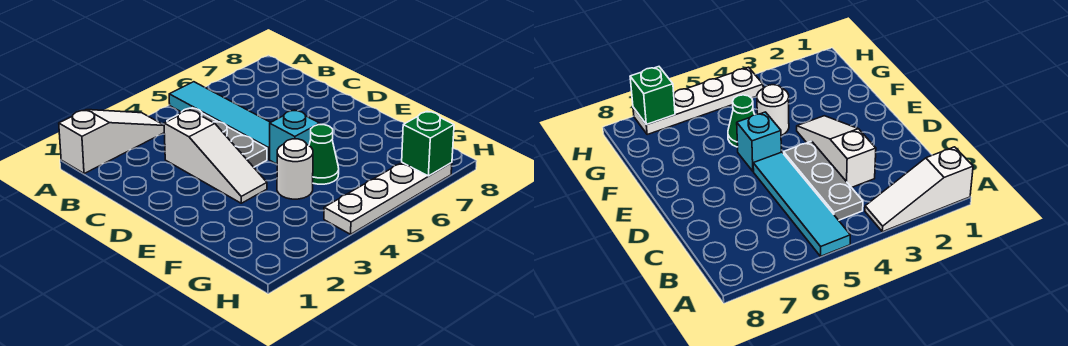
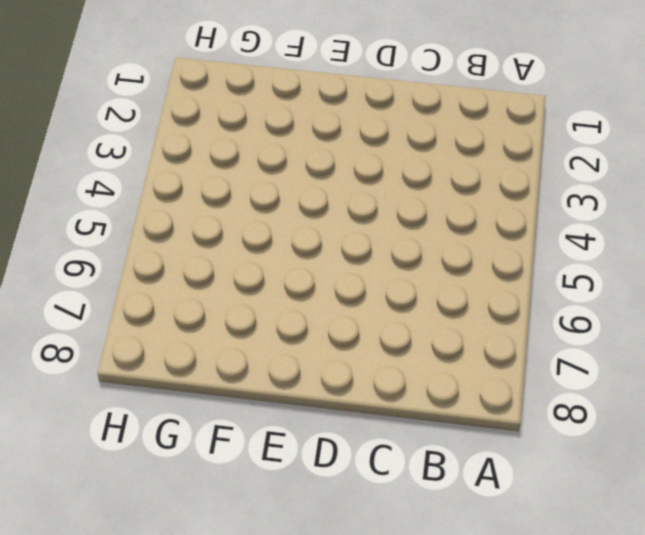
none -> white slope A1:A3 level 1 top 1
none -> cyan tile A5:D5 level 1

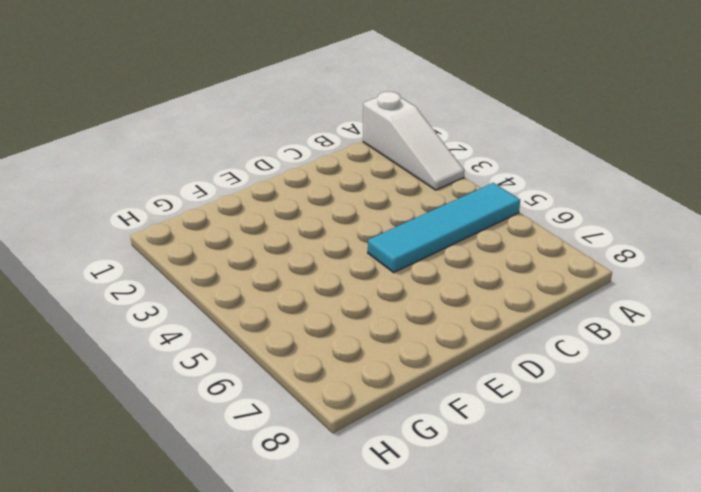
none -> grey plate B4:D4 level 1
none -> white slope C3:E3 level 1 top C

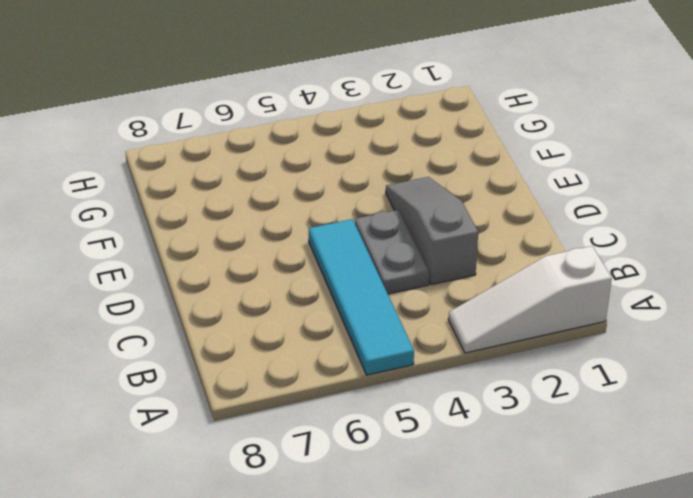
grey slope C3:E3 level 1 top C -> white slope C3:E3 level 1 top C
grey plate C4:D4 level 1 -> grey plate B4:D4 level 1
none -> cyan brick E5 level 1
none -> white round brick F4 level 1

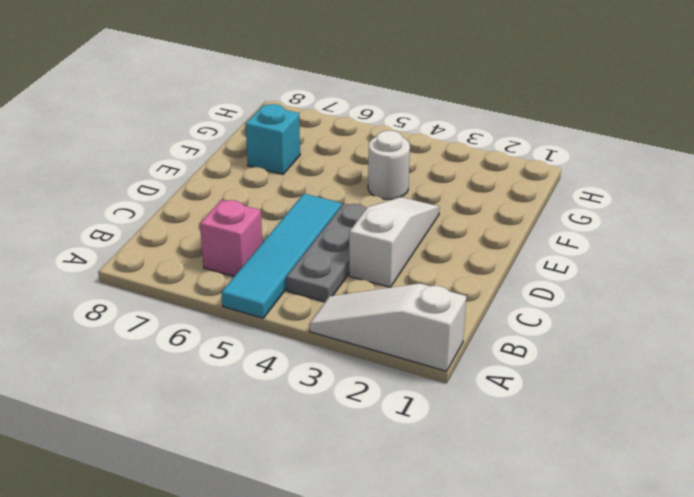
pink brick B6 level 1 -> none
cyan brick F7 level 1 -> cyan brick E5 level 1
none -> green cone F5 level 1
none -> white plate H4:H7 level 1

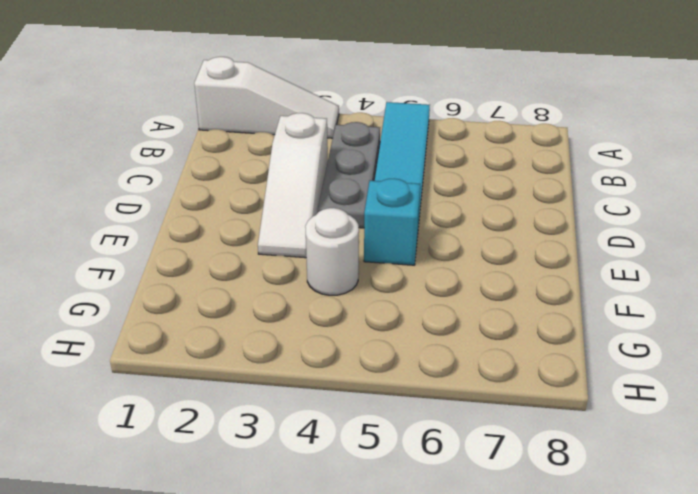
none -> green cone F5 level 1
none -> white plate H4:H7 level 1

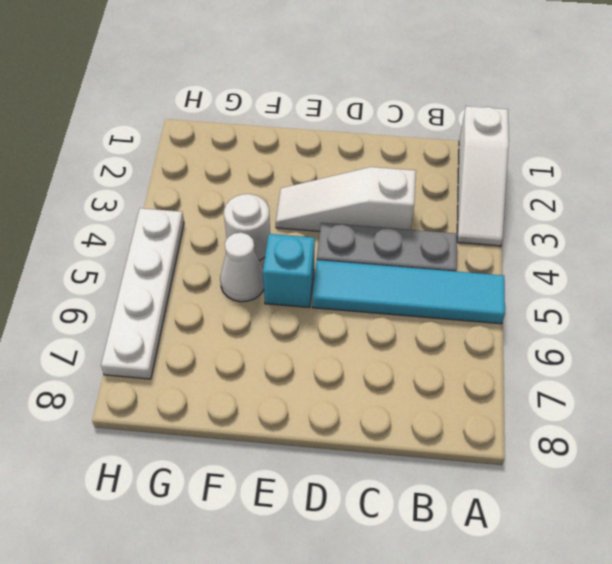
white cone F5 level 1 -> green cone F5 level 1
none -> green brick H7 level 2

